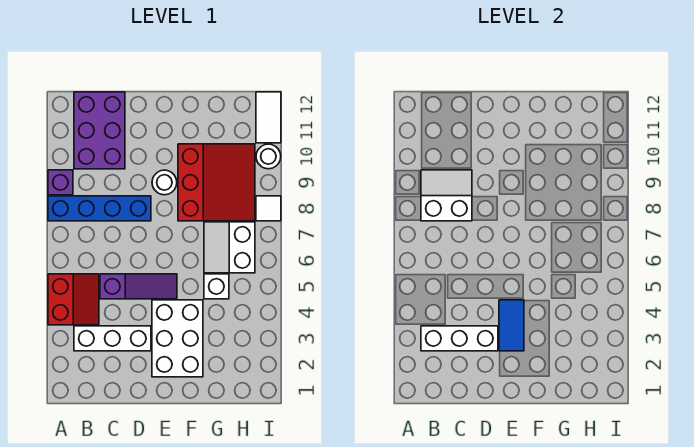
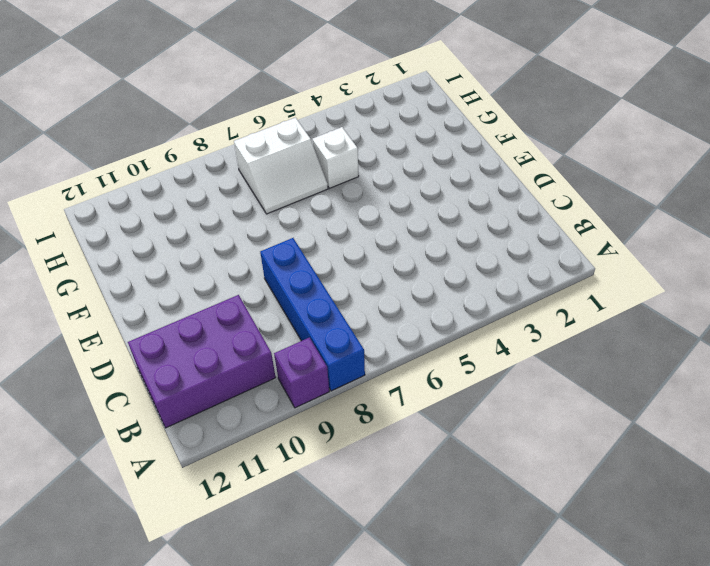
none -> red slope A4:B5 level 1 top A
none -> white brick B3:D3 level 1
none -> purple slope C5:E5 level 1 top C

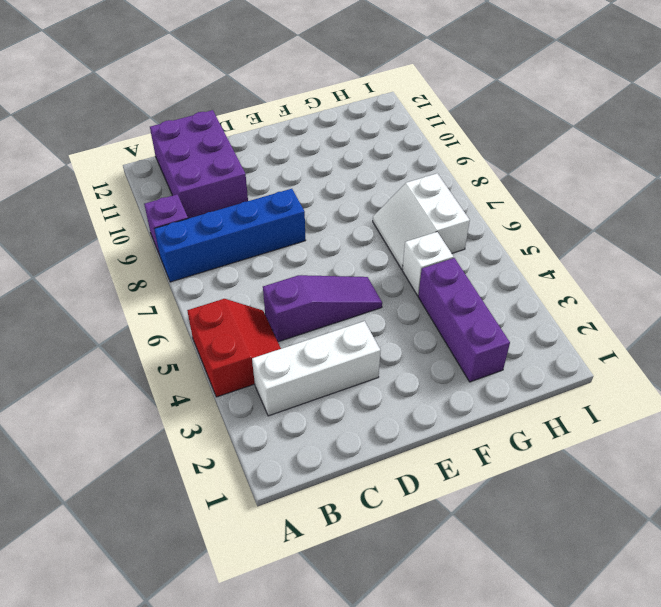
purple brick G2:G4 level 1 -> none
none -> white brick E2:F4 level 1
none -> white round brick E9 level 1
none -> red slope F8:H10 level 1 top F

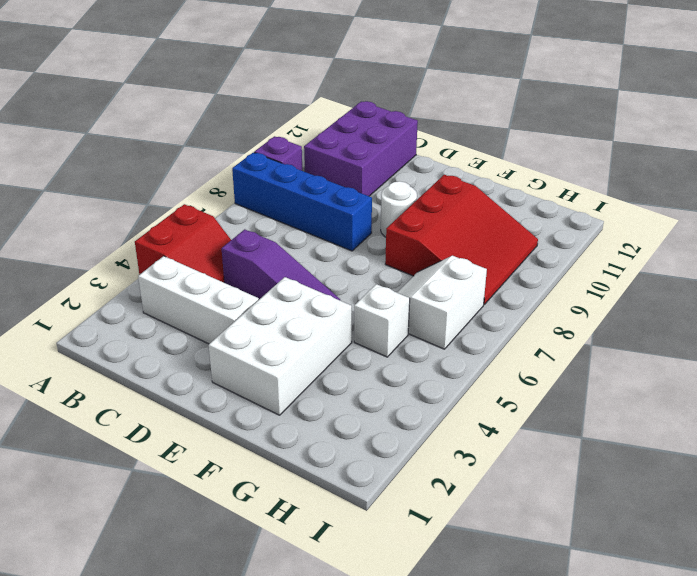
none -> white tile I8 level 1
none -> white round brick I10 level 1
none -> white tile I11:I12 level 1

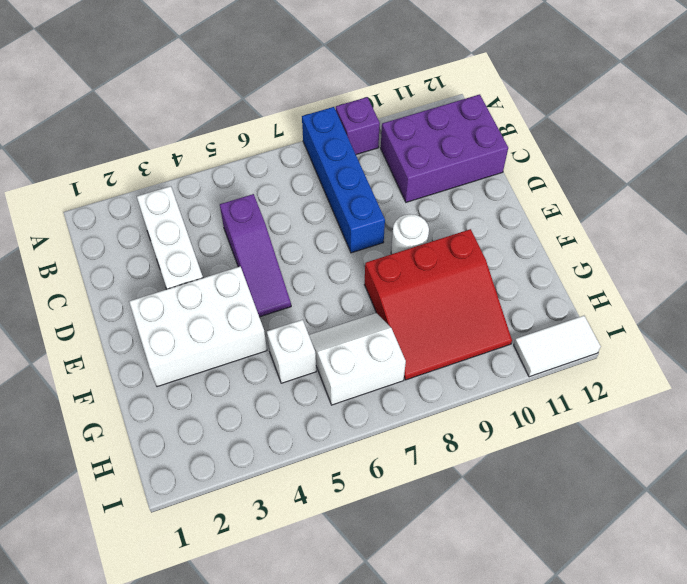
none -> red slope A4:B5 level 1 top A
none -> white tile I8 level 1
none -> white round brick I10 level 1

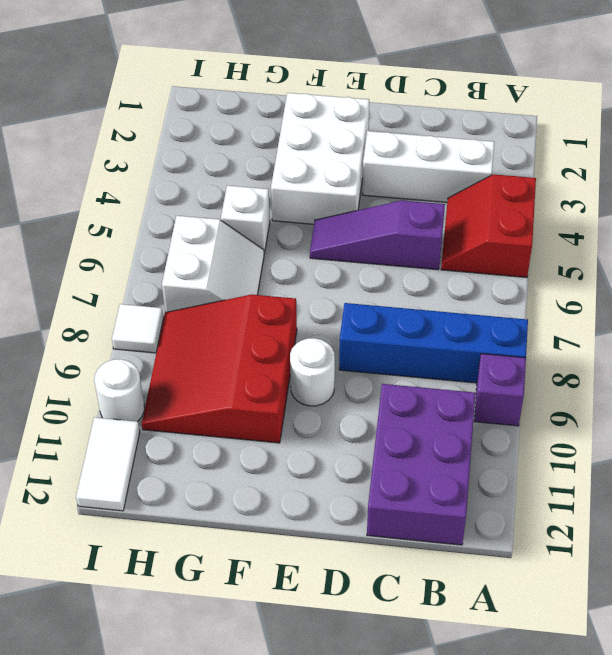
none -> white brick B3:D3 level 2
none -> white slope B8:C9 level 2 top 8
none -> blue tile E3:E4 level 2

